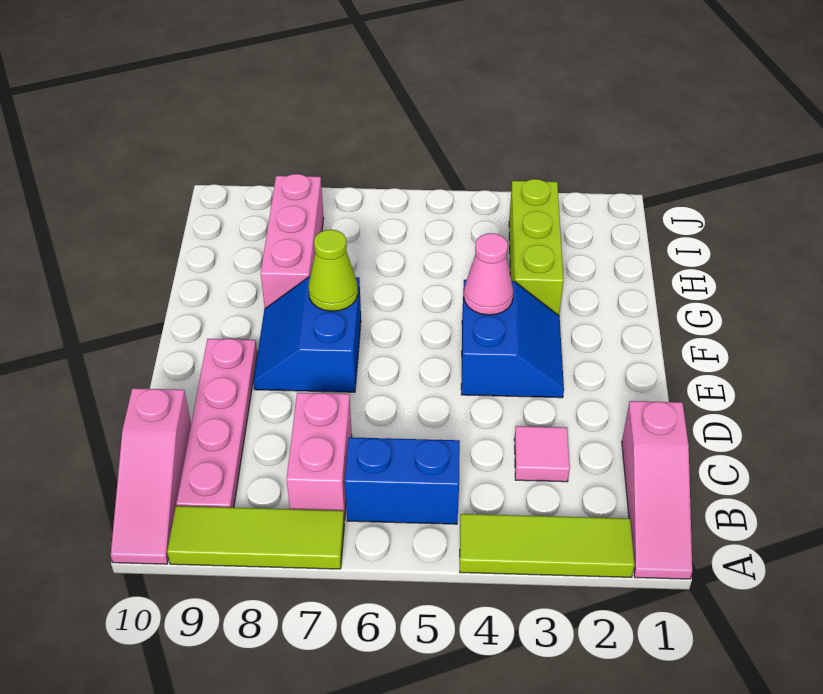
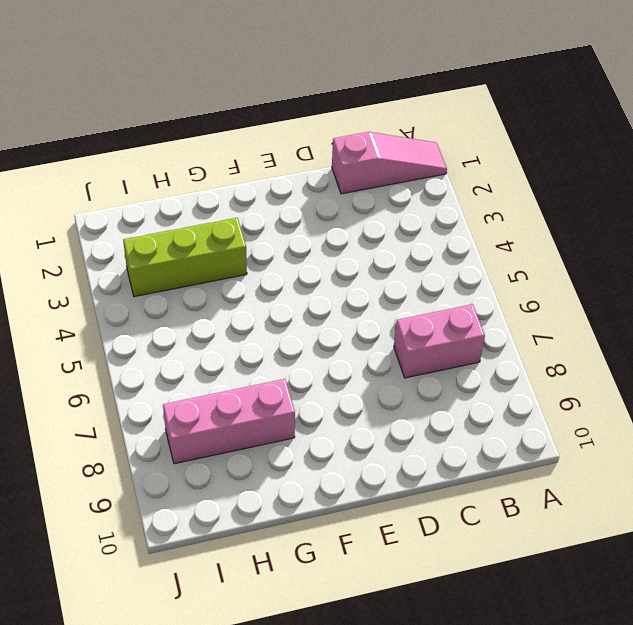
none -> lime tile A2:A4 level 1
none -> lime tile A7:A9 level 1
none -> pink slope A10:C10 level 1 top C

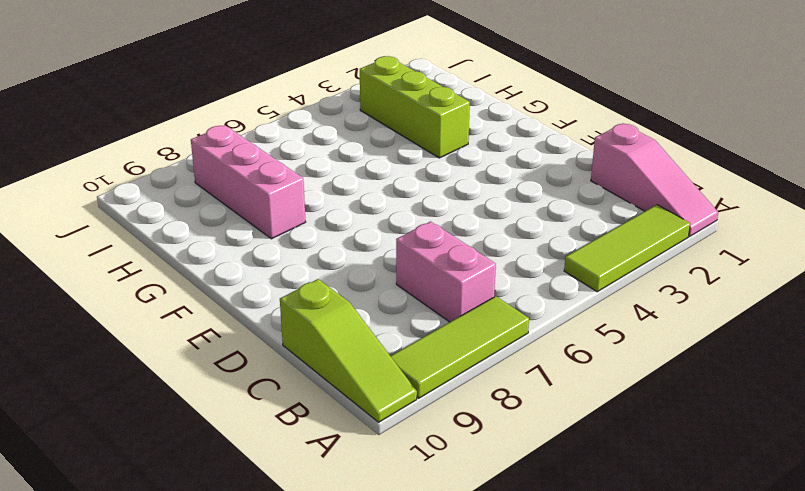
lime slope A10:C10 level 1 top C -> pink slope A10:C10 level 1 top C
none -> blue brick B5:B6 level 1
none -> pink plate B9:E9 level 1
none -> pink tile C3 level 1

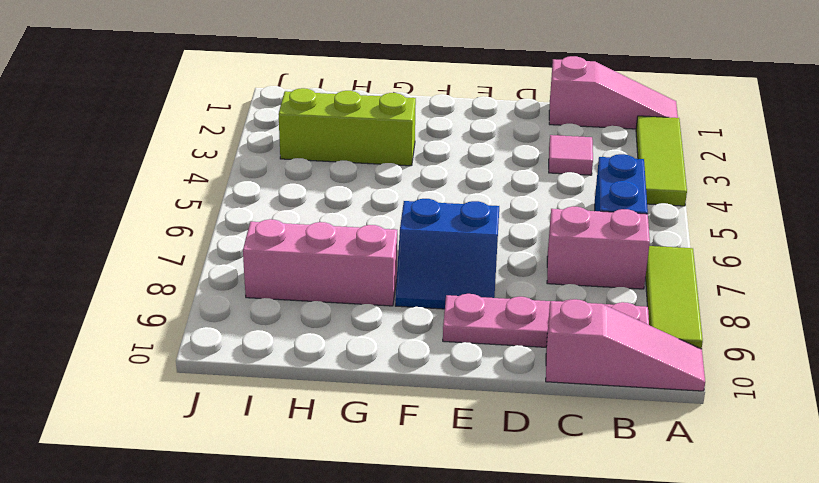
none -> blue slope E3:F4 level 1 top 4
none -> pink cone F4 level 2
none -> lime cone F7 level 2

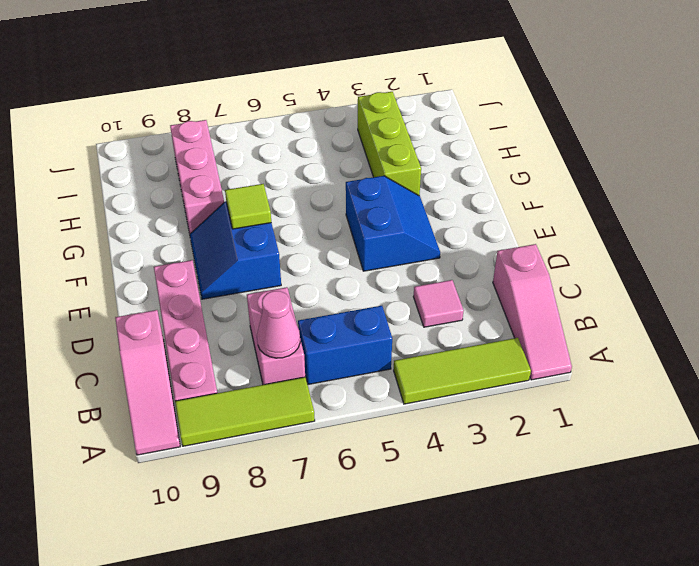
pink cone B7 level 2 -> pink cone F4 level 2
lime tile F7 level 2 -> lime cone F7 level 2

